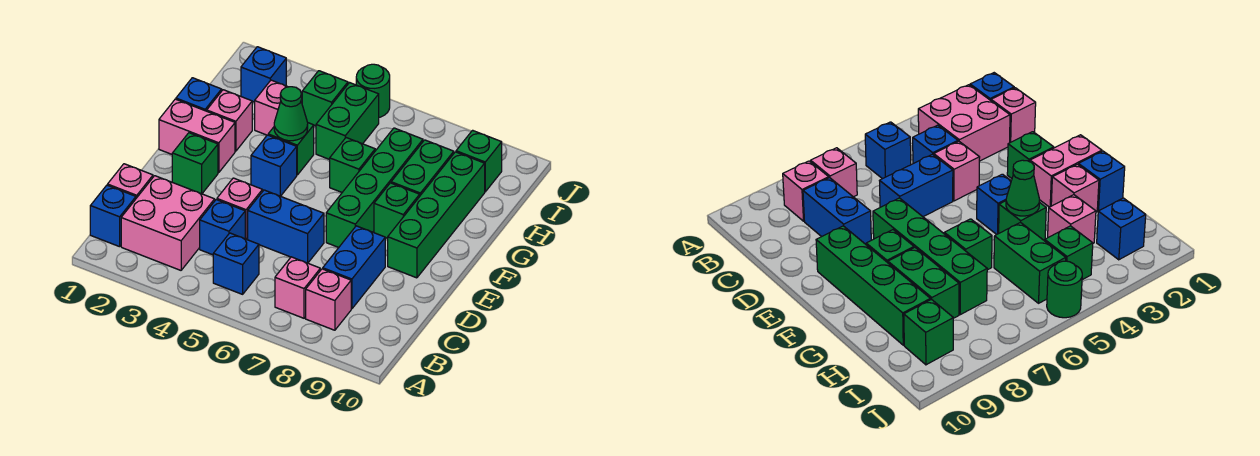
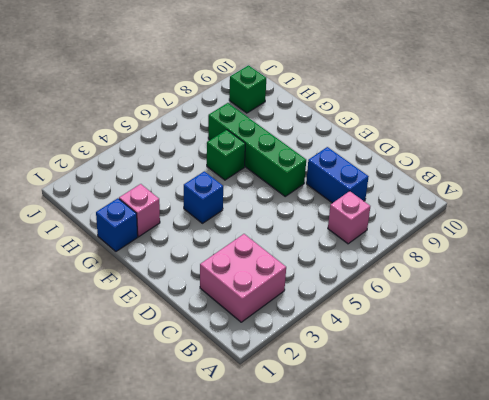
none -> blue brick B1 level 1
none -> blue brick B5 level 1
none -> pink brick B8 level 1

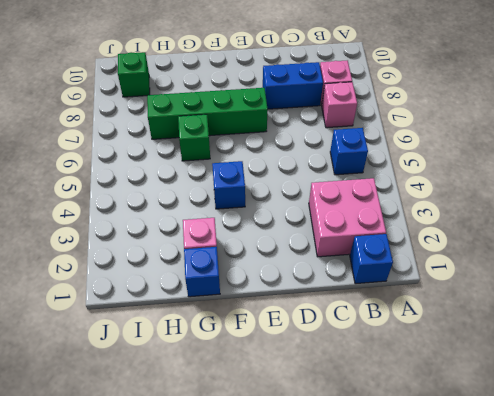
none -> pink brick C1 level 1
none -> blue brick C4 level 1
none -> pink brick D4 level 1

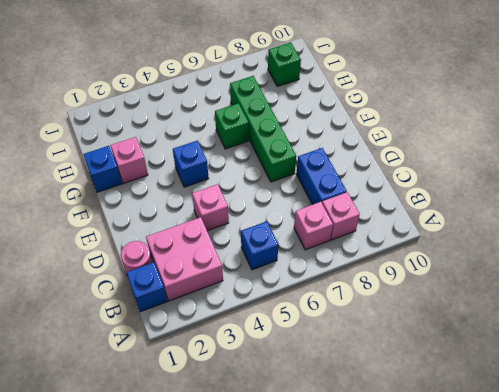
pink round brick C1 level 1 -> pink brick C1 level 1
none -> blue brick C4 level 1
none -> blue brick D5:D6 level 1
none -> green brick E2 level 1

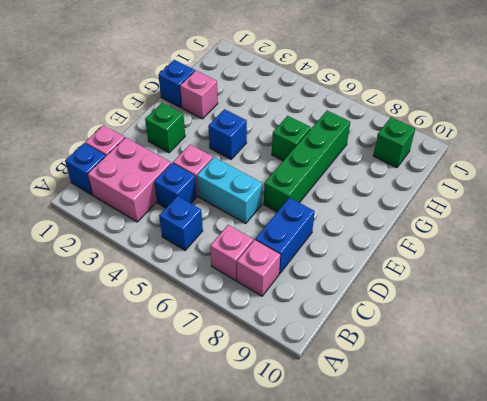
cyan brick D5:D6 level 1 -> blue brick D5:D6 level 1
none -> green brick E9:H9 level 1
none -> pink brick F1:F2 level 1
none -> green brick F8 level 1

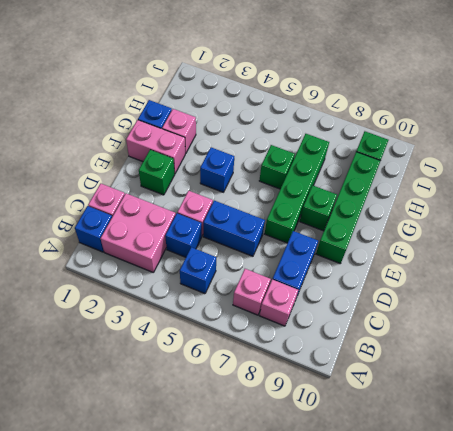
none -> green brick G4 level 1
none -> green brick G8:H8 level 1
none -> pink brick H3 level 1

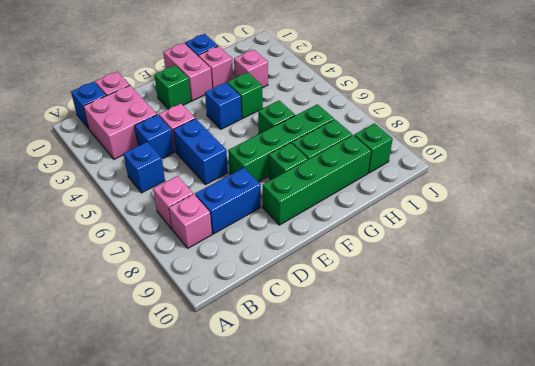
none -> green brick H5:I5 level 1
none -> blue brick I2 level 1
none -> green brick I4 level 1

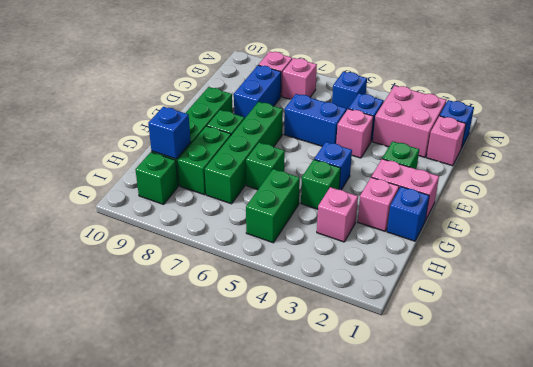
blue brick H9 level 2 -> blue brick I2 level 1
none -> green brick I4 level 1
none -> green round brick J5 level 1
none -> green cone G4 level 2

